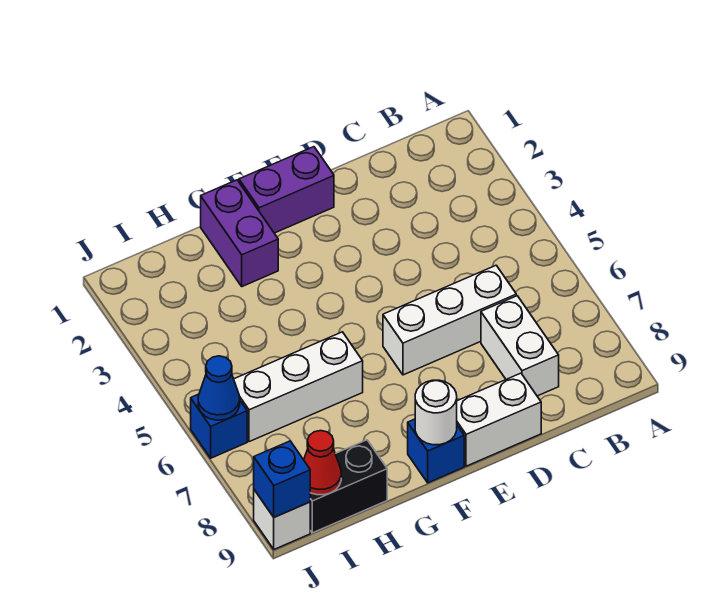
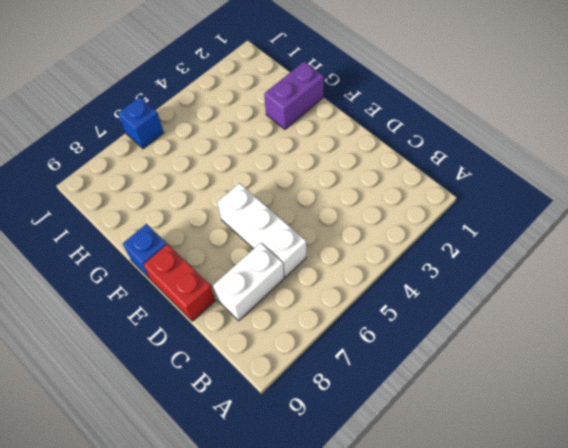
red brick D9:E9 level 1 -> white brick D9:E9 level 1
none -> purple brick E1:F1 level 1
none -> white brick G6:I6 level 1
none -> black brick H9:I9 level 1

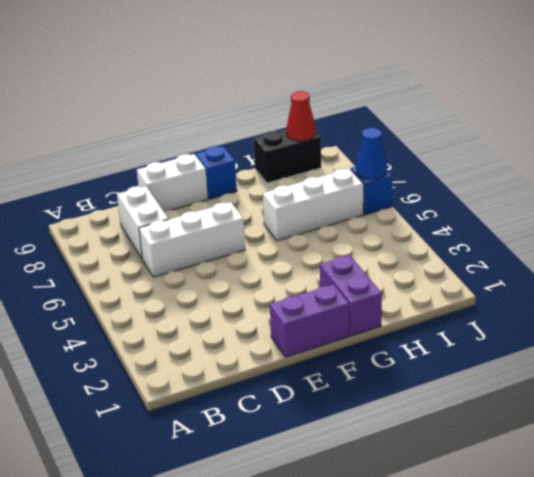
none -> white brick J9 level 1
none -> white round brick F9 level 2
none -> blue brick J9 level 2

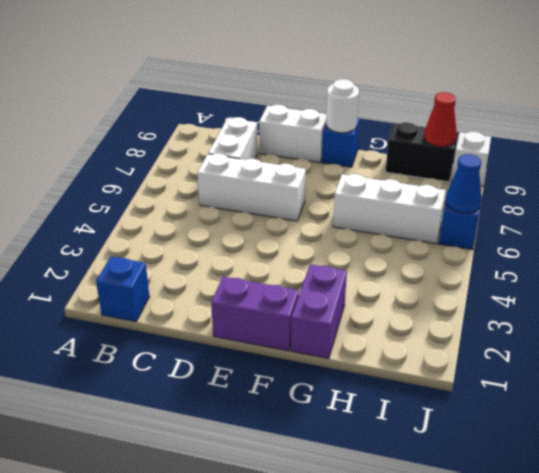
blue brick B1 level 1 -> blue brick J9 level 2

